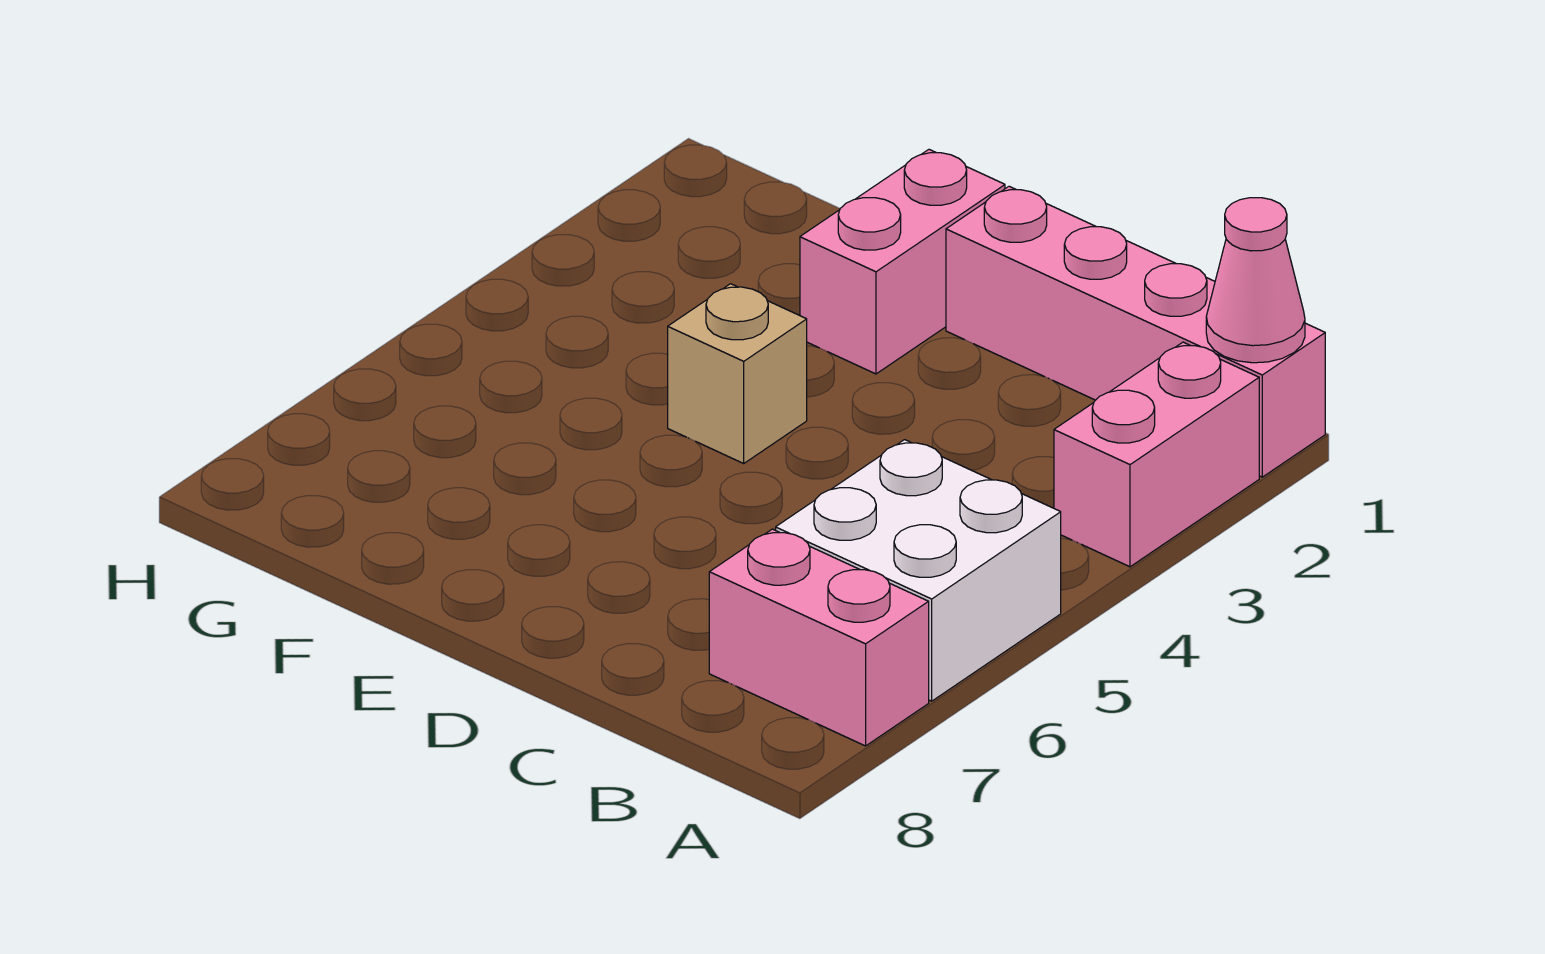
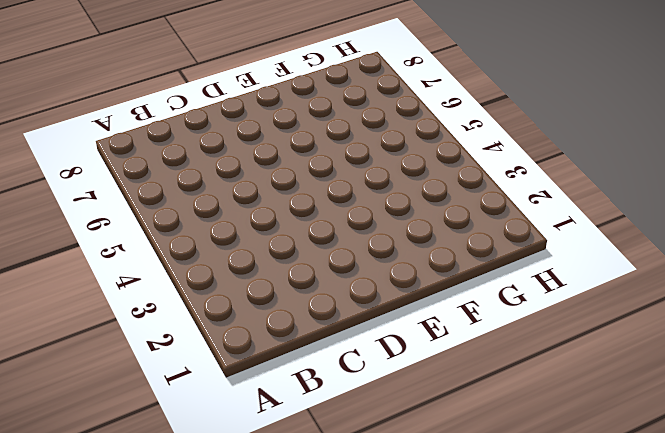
none -> pink brick A1:D1 level 1
none -> pink brick A2:A3 level 1

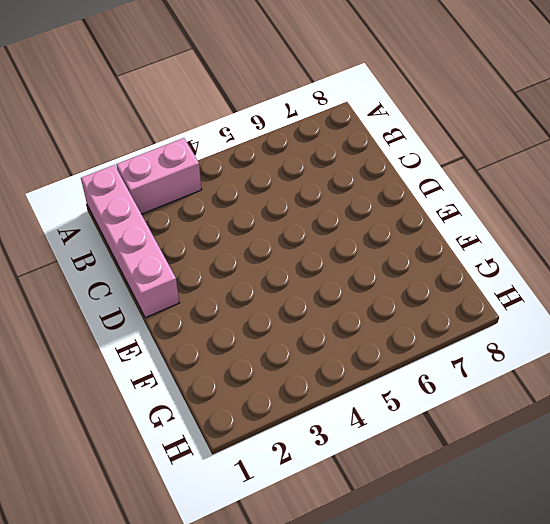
none -> white brick A5:B6 level 1
none -> pink brick A7:B7 level 1

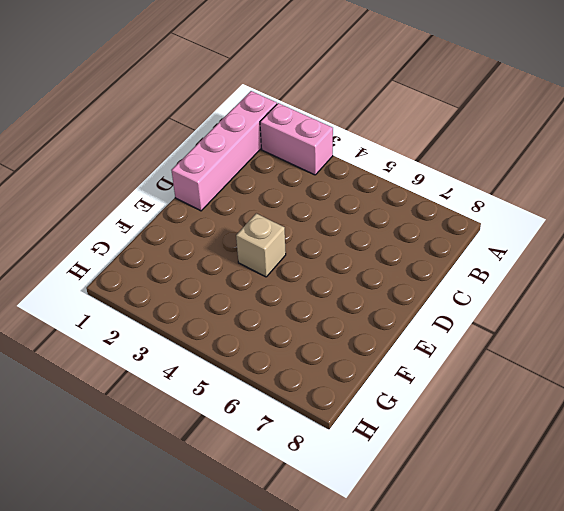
none -> white brick A5:B6 level 1
none -> pink brick A7:B7 level 1

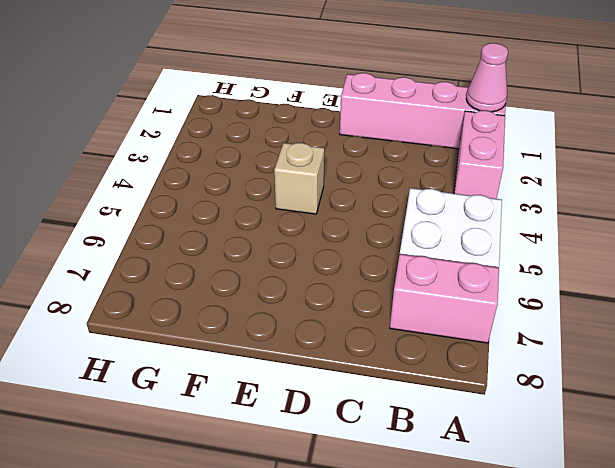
none -> pink brick E1:E2 level 1

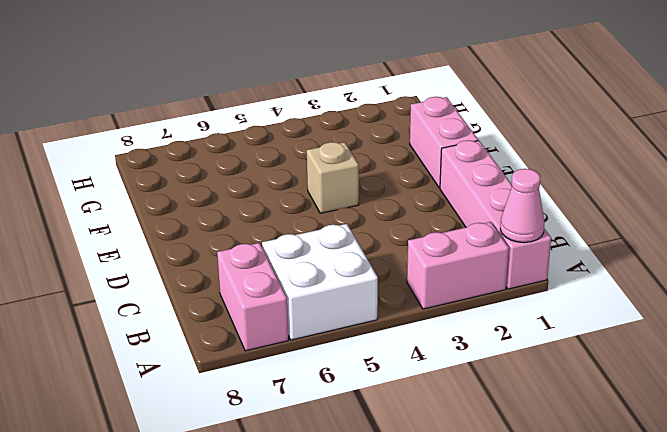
pink brick E1:F1 level 1 -> pink brick E1:E2 level 1

